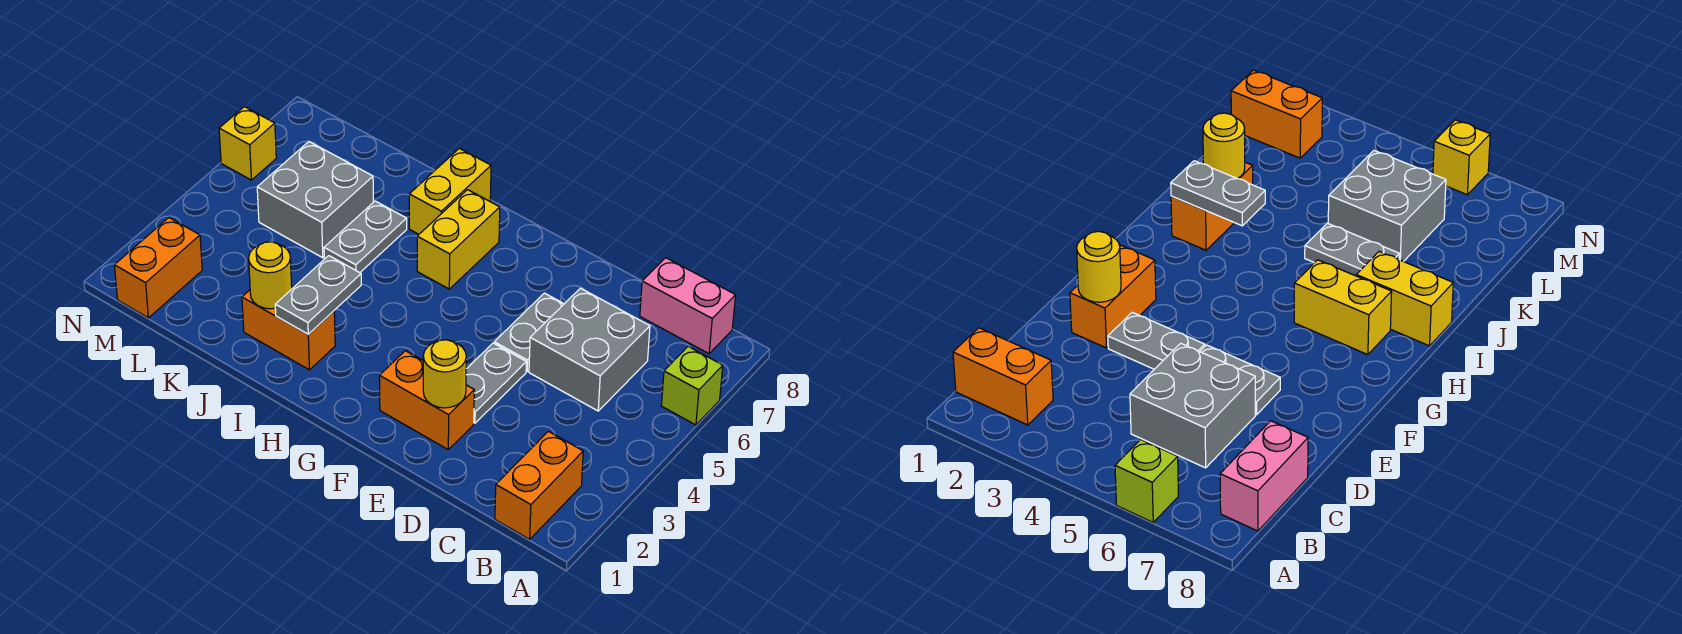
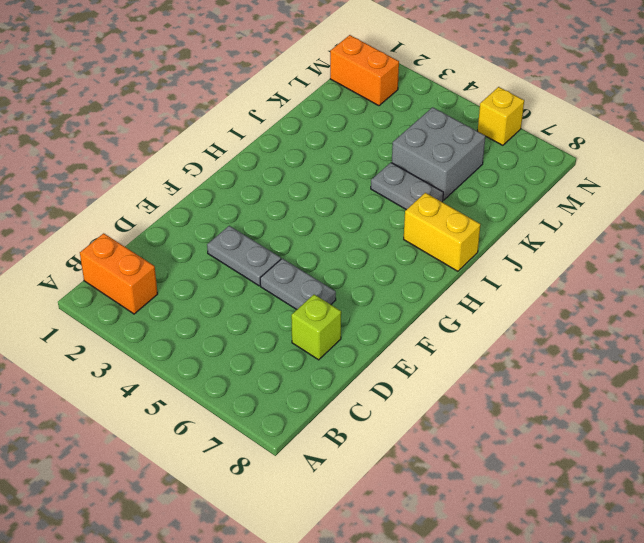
lime brick D7 level 1 -> lime brick A6 level 1
none -> pink brick B8:C8 level 1
none -> grey brick C5:D6 level 1
none -> orange brick E2:F2 level 1

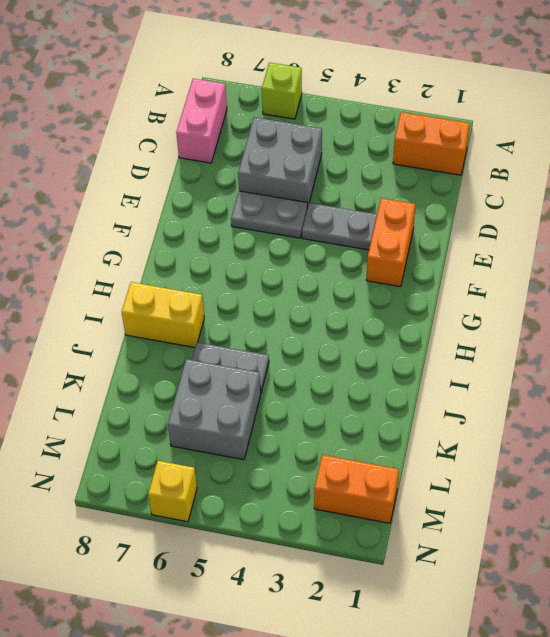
none -> yellow brick H6:H7 level 1
none -> orange brick I2:J2 level 1
none -> yellow round brick E2 level 2

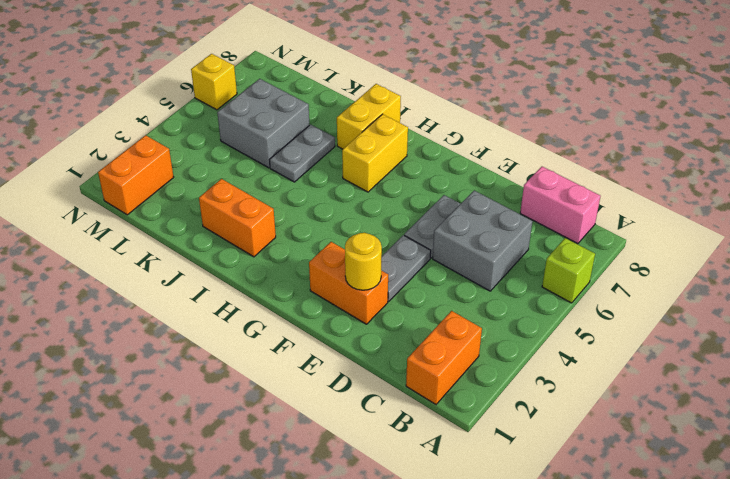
none -> grey plate I2:I3 level 2
none -> yellow round brick J2 level 2

